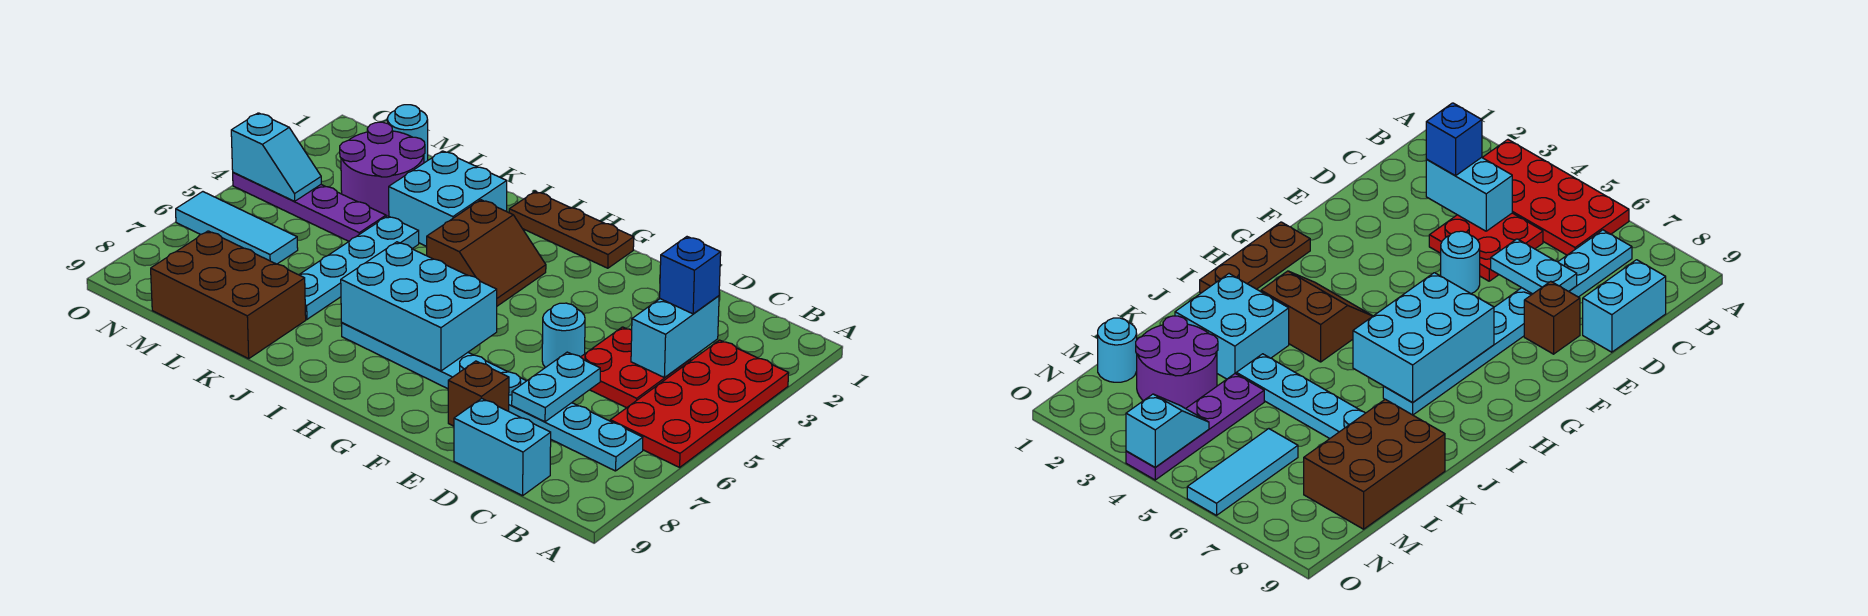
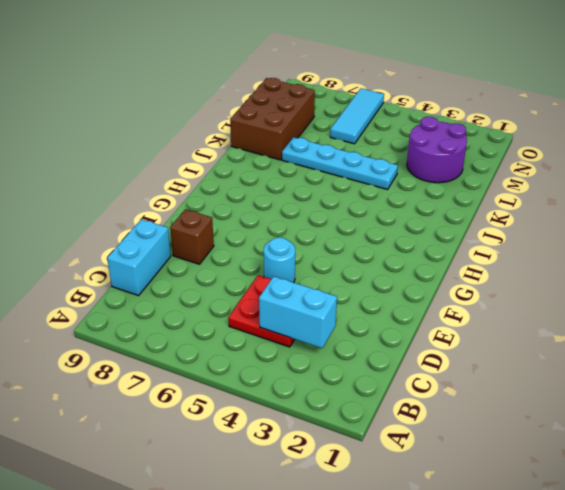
none -> red plate A3:B6 level 1
none -> cyan plate B7:I7 level 1
none -> brown plate G1:I1 level 1

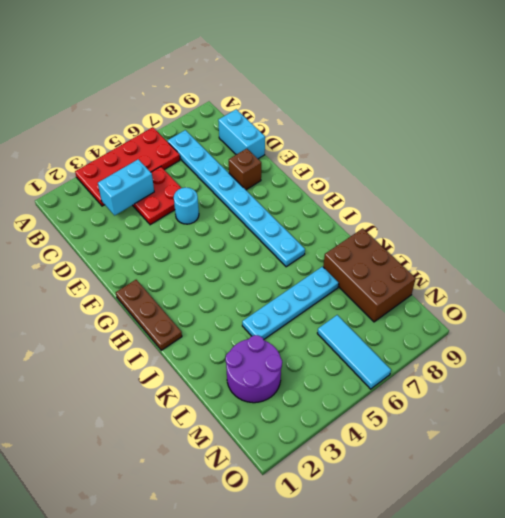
none -> brown slope H3:I4 level 1 top I
none -> cyan brick J2:K3 level 1
none -> purple plate L4:O4 level 1

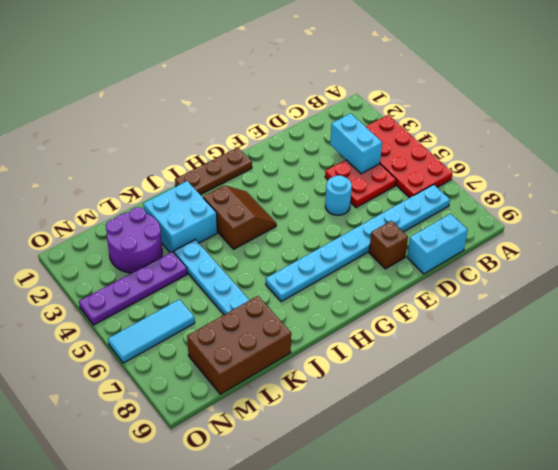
none -> cyan round brick M1 level 1
none -> cyan plate D6:D7 level 2
none -> cyan brick G6:I7 level 2

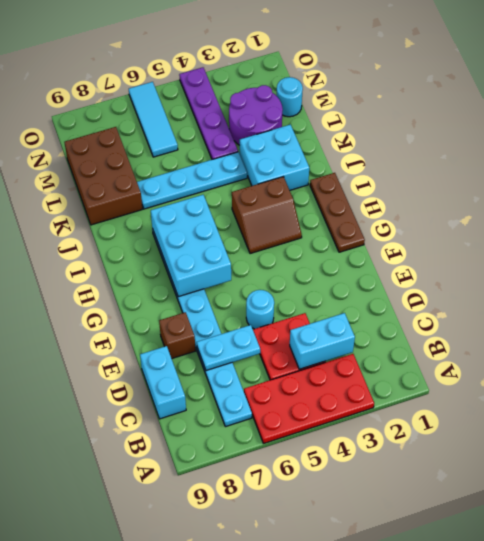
none -> cyan slope N4:O4 level 2 top O
none -> blue brick C3 level 3

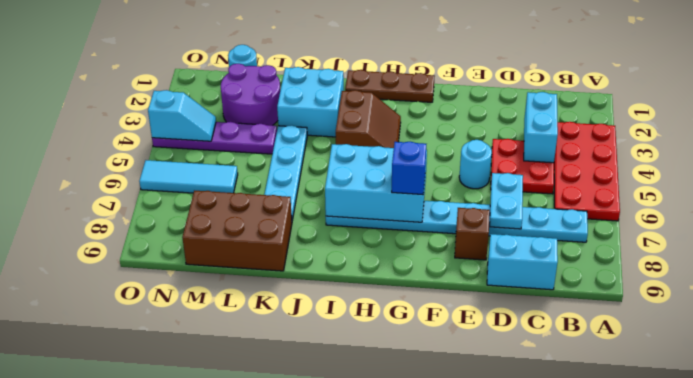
blue brick G7 level 3 -> blue brick C3 level 3

